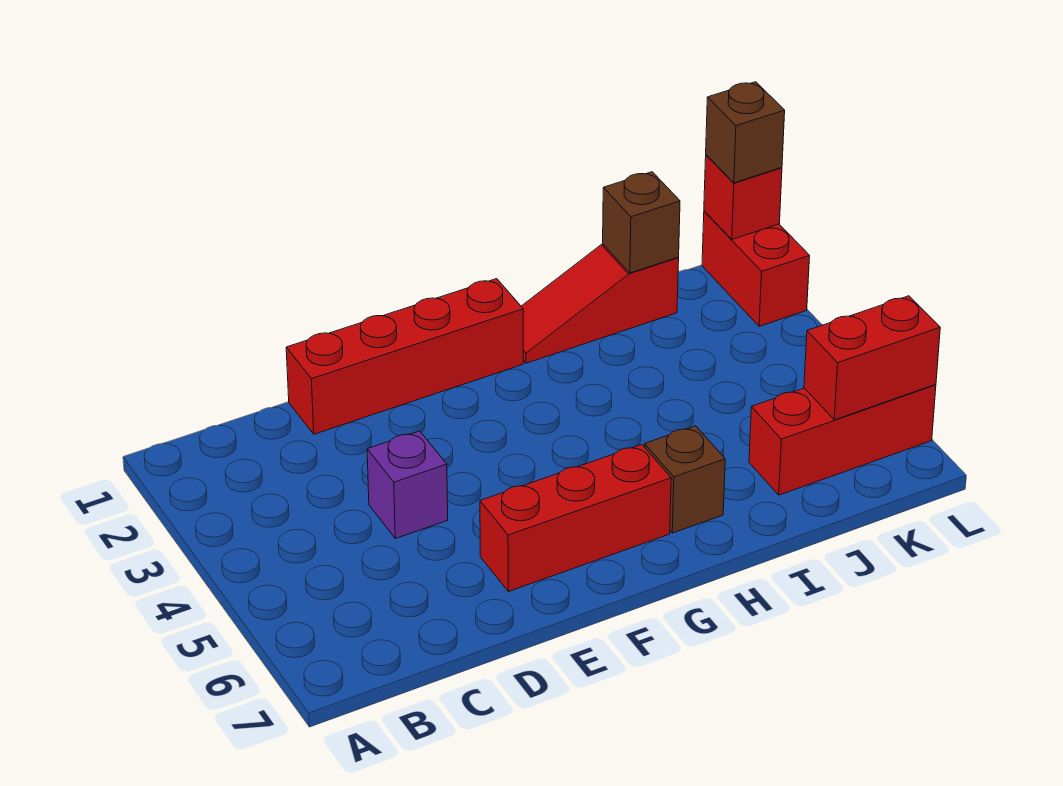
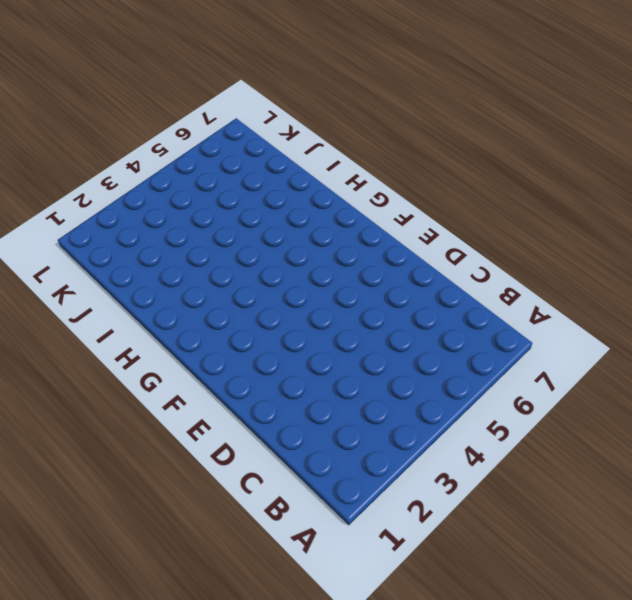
none -> red brick D1:G1 level 1
none -> purple brick D4 level 1

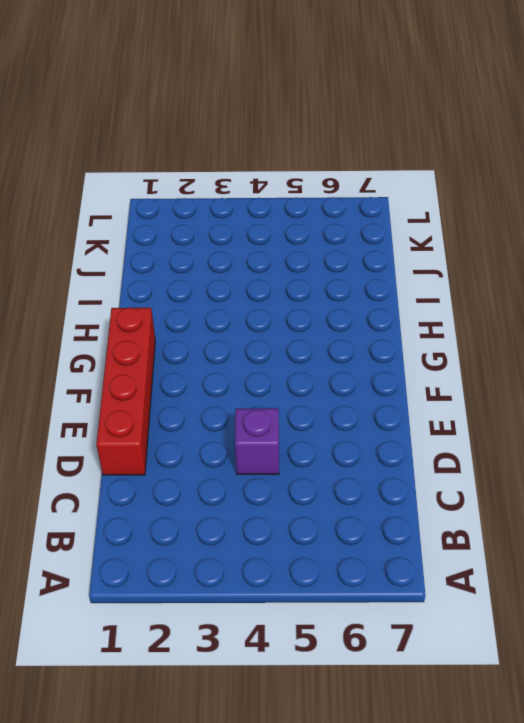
none -> red brick E6:G6 level 1
none -> red slope H1:J1 level 1 top J

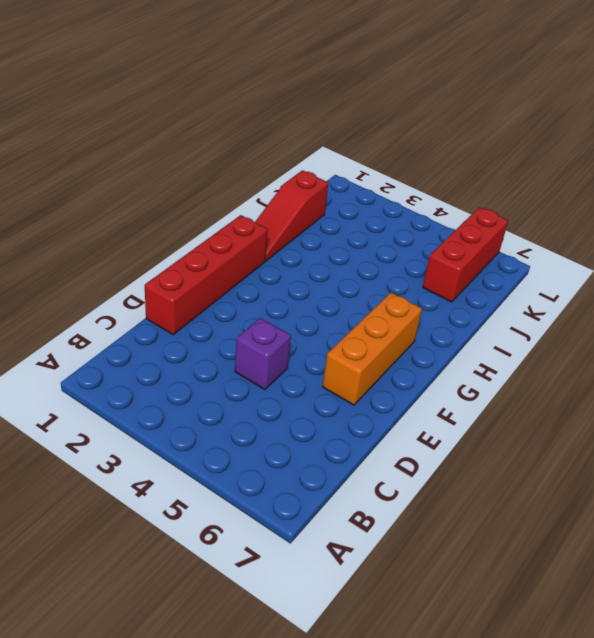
orange brick E6:G6 level 1 -> red brick E6:G6 level 1
none -> brown brick H6 level 1
none -> red brick L1:L2 level 1

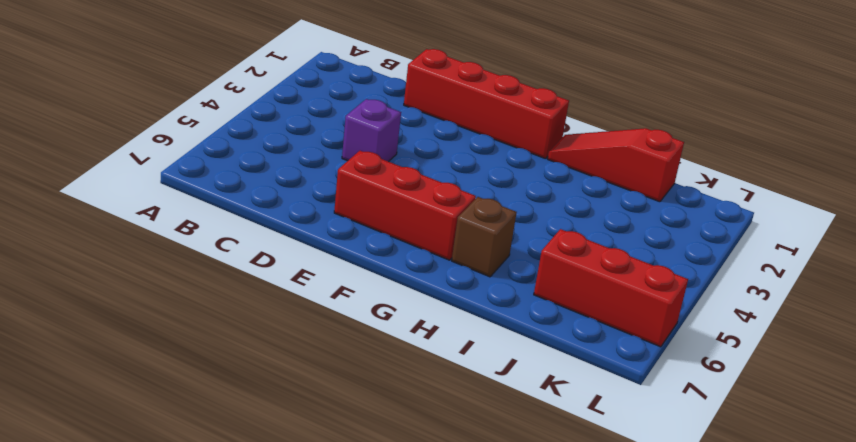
none -> red brick L1:L2 level 1
none -> brown brick J1 level 2

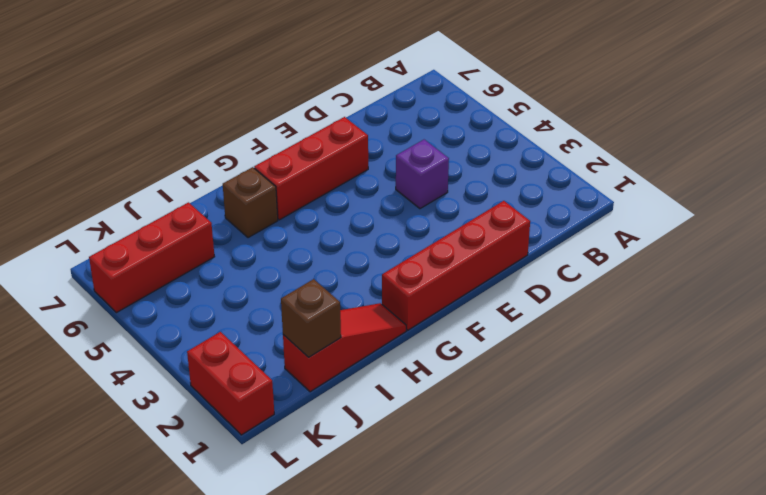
none -> red brick K6:L6 level 2
none -> red brick L1 level 2

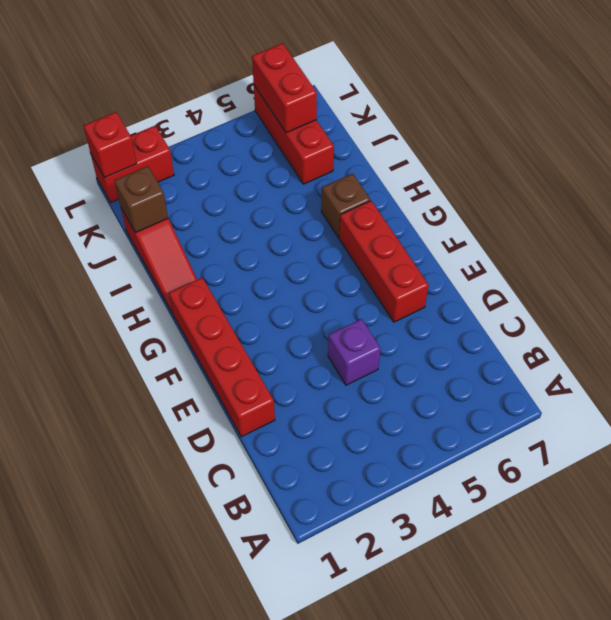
none -> brown brick L1 level 3

